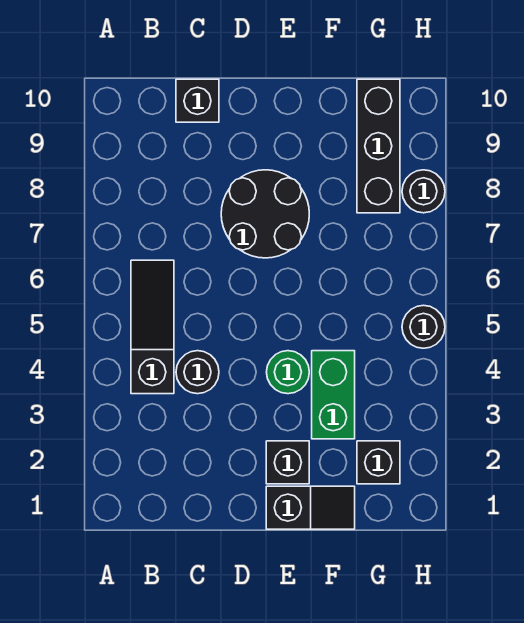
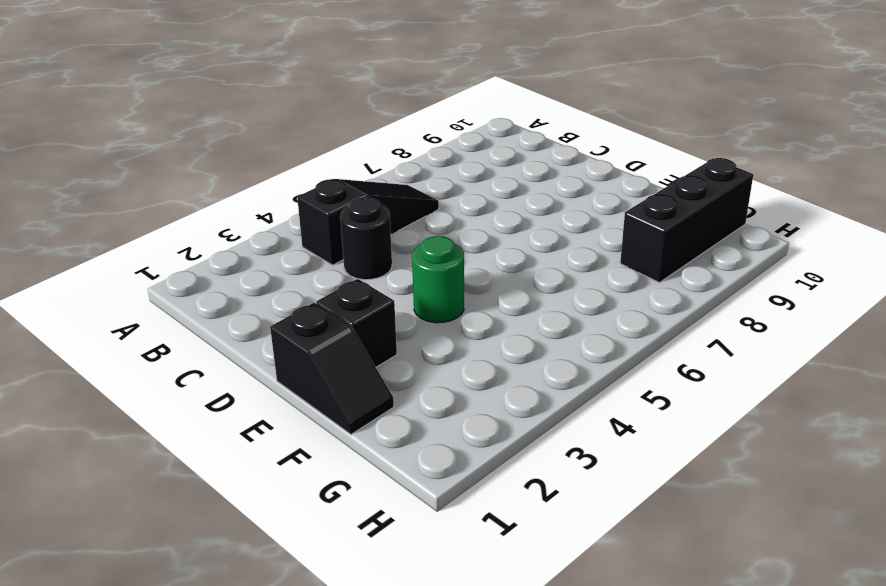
none -> black brick C10 level 1
none -> black round brick D7:E8 level 1
none -> green brick F3:F4 level 1

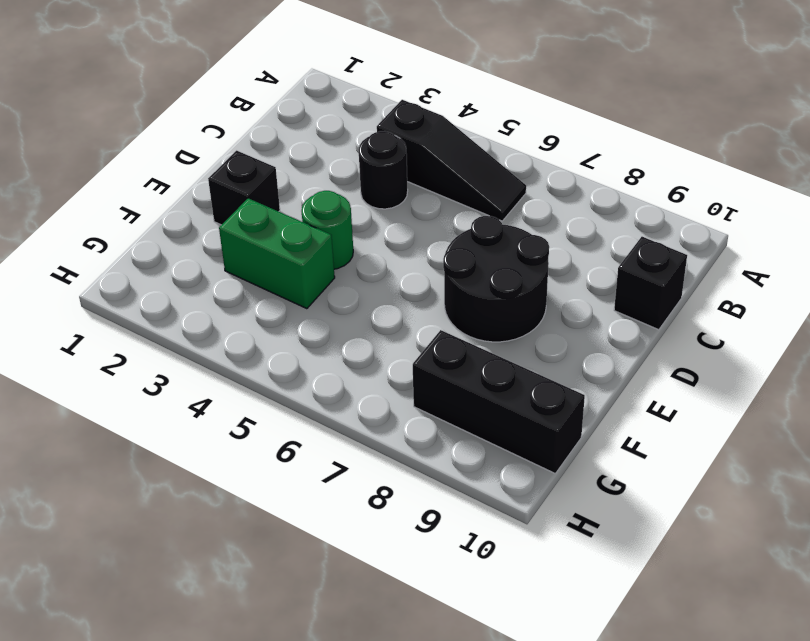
none -> black slope E1:F1 level 1 top E
none -> black brick G2 level 1
none -> black round brick H5 level 1

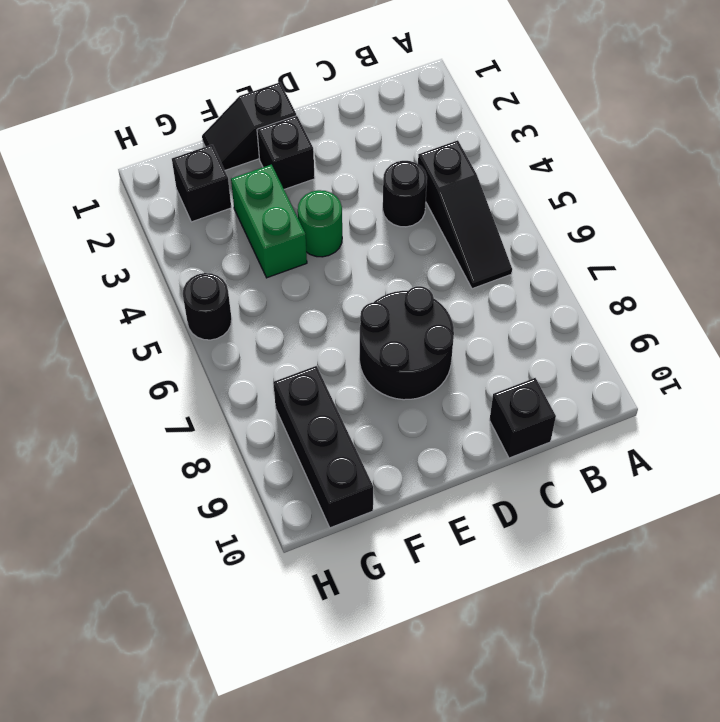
none -> black round brick H8 level 1

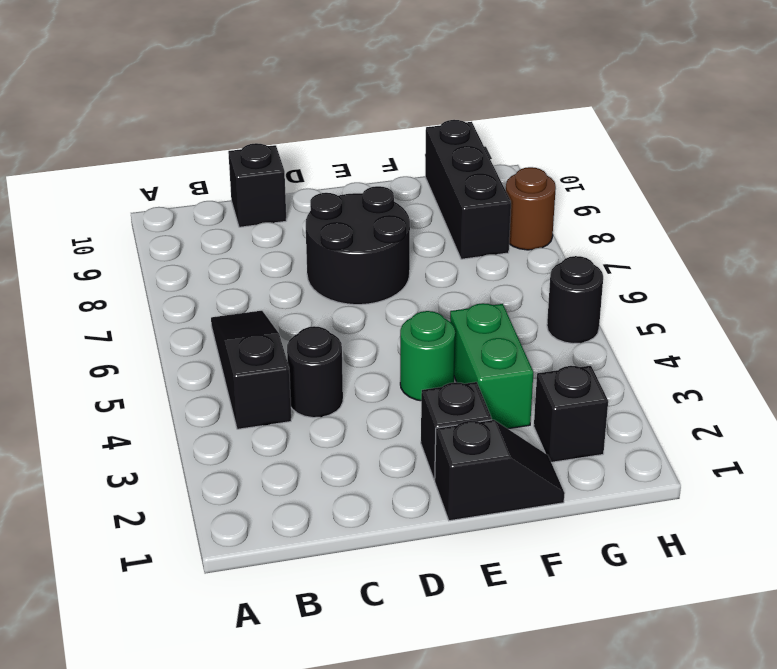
brown round brick H8 level 1 -> black round brick H8 level 1

